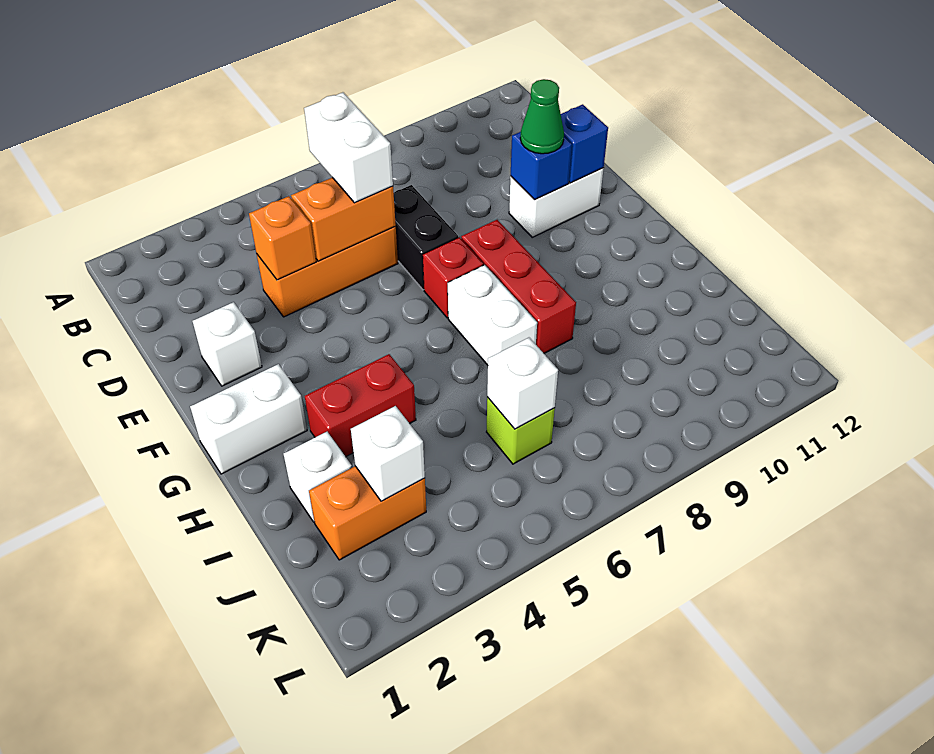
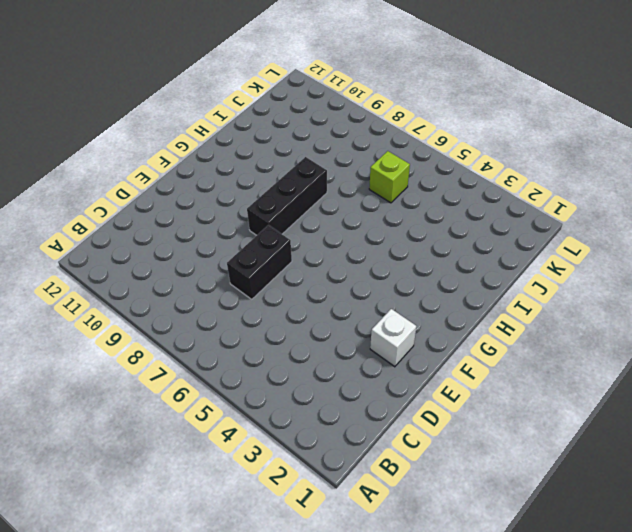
black brick F8:H8 level 1 -> red brick F8:H8 level 1
none -> orange brick D4:D6 level 1
none -> white brick E10:E11 level 1
none -> red brick F7 level 1

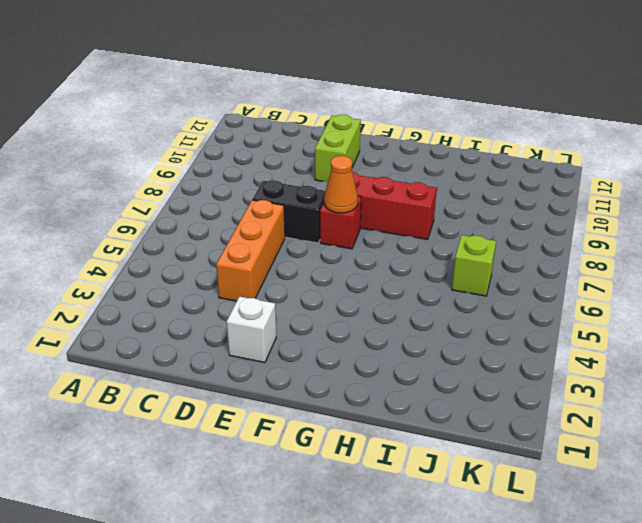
lime brick E10:E11 level 1 -> white brick E10:E11 level 1
orange cone F7 level 2 -> none
none -> white brick G1:G2 level 1
none -> white brick G7:H7 level 1
none -> red brick H3:H4 level 1

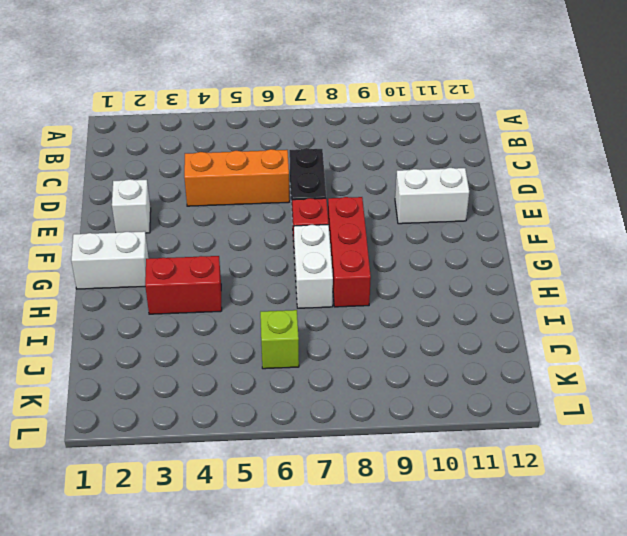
none -> white brick I2 level 1
none -> orange brick J2:J3 level 1
none -> orange brick D4 level 2

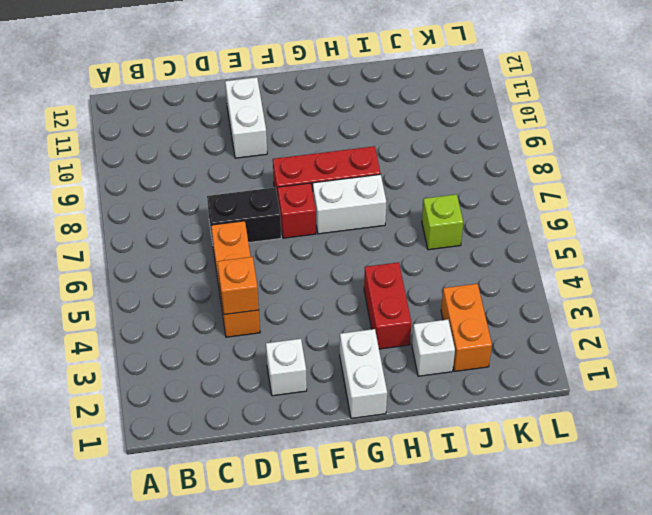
none -> orange brick D5:D6 level 2
none -> blue brick E10 level 2
none -> blue brick E11 level 2

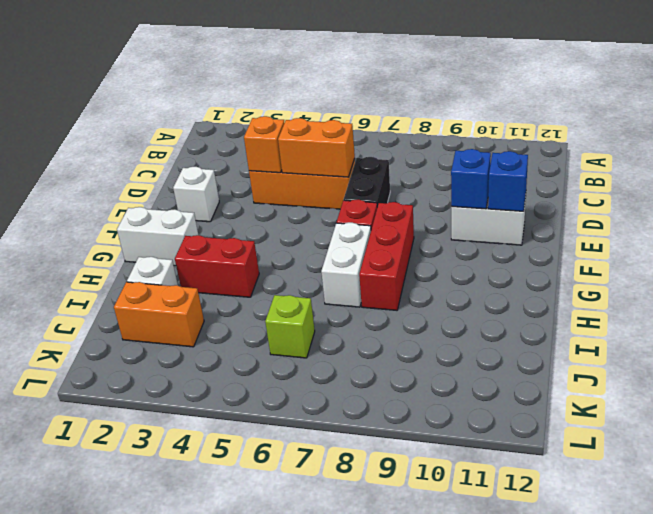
none -> white brick J3 level 2
none -> white brick J6 level 2
none -> white brick C6:D6 level 3

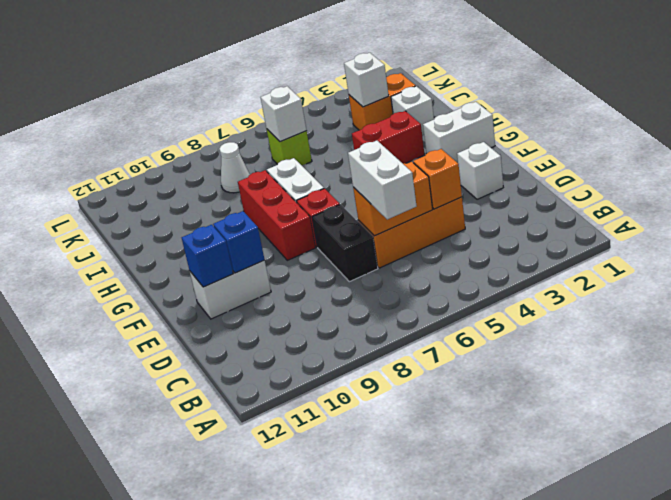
white cone J8 level 1 -> none
none -> green cone E10 level 3

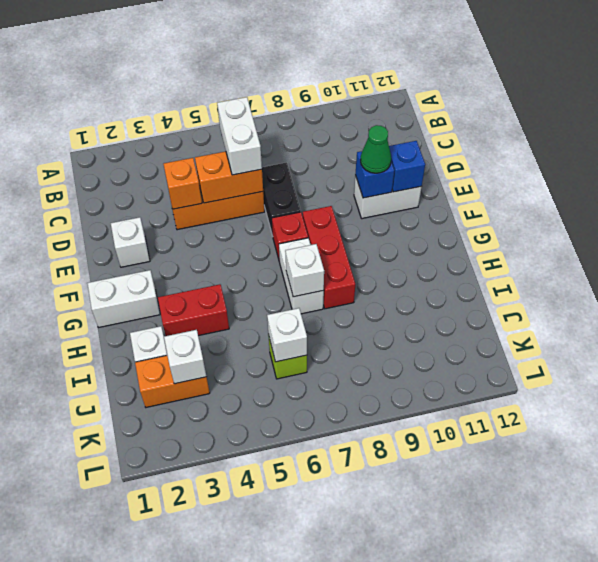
white brick H7 level 2 -> none

